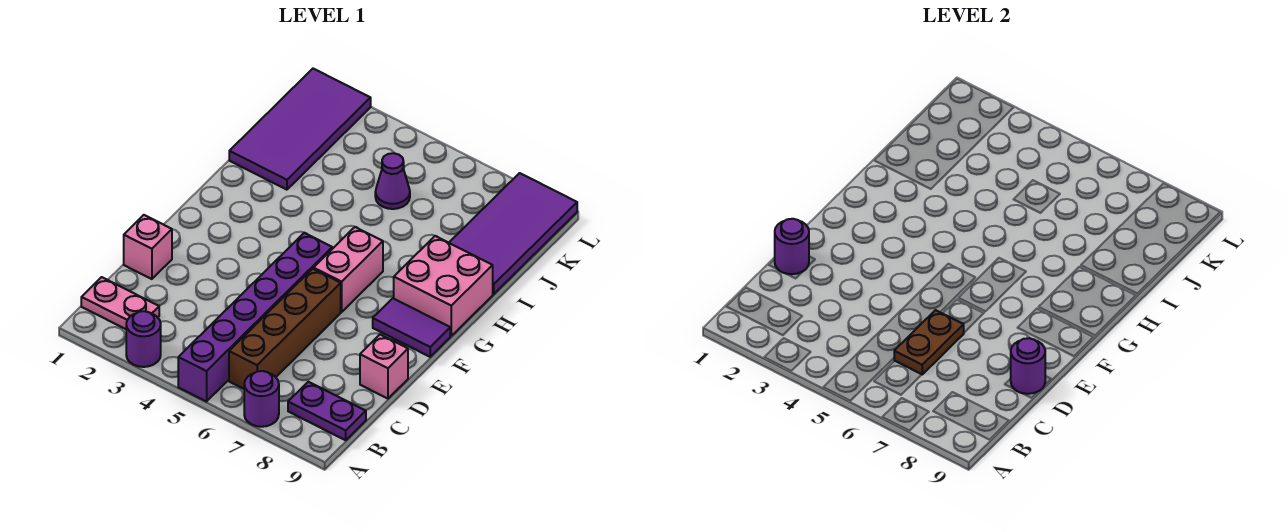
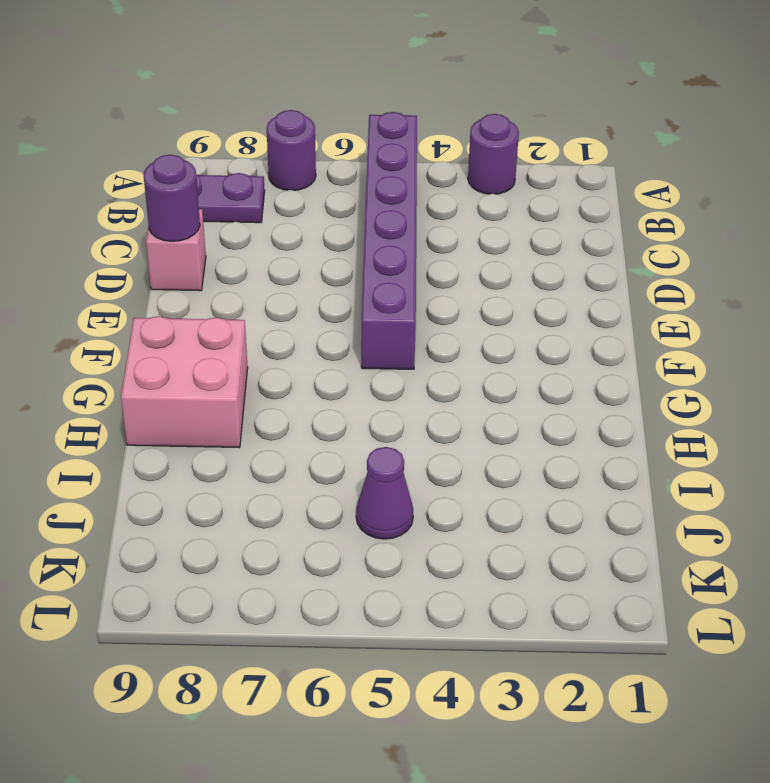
none -> pink plate B1:B2 level 1
none -> brown brick B6:E6 level 1
none -> pink brick D1 level 1

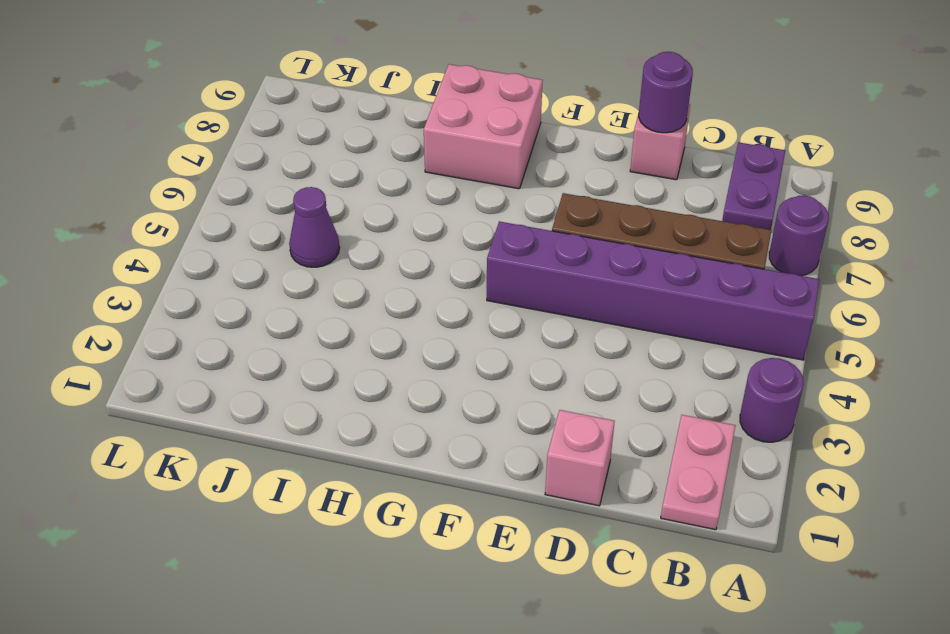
none -> pink brick F6:G6 level 1
none -> purple tile F8:F9 level 1
none -> purple tile I1:L2 level 1

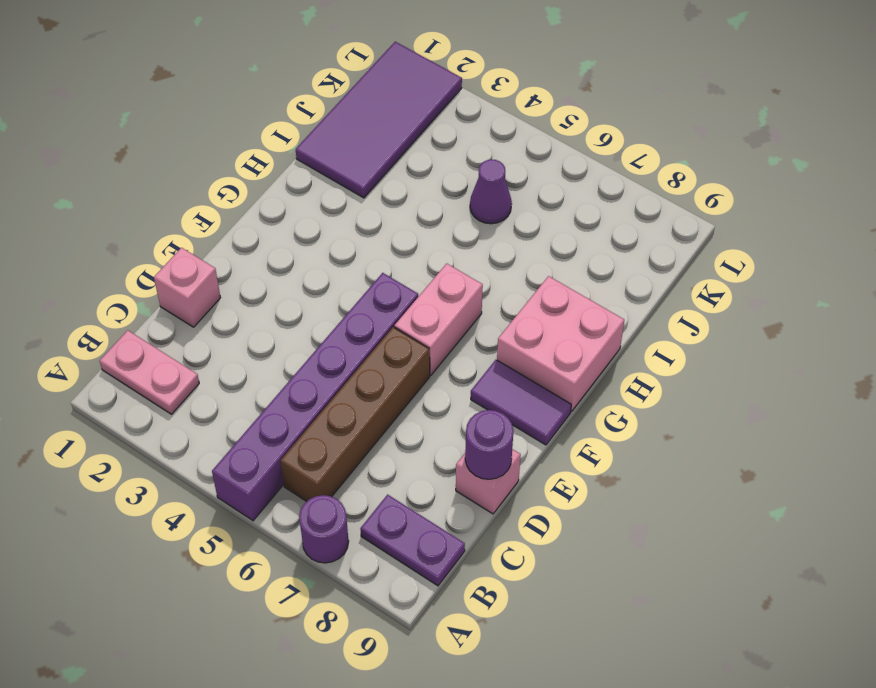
none -> purple round brick A3 level 1
none -> purple tile I8:L9 level 1
none -> brown plate C6:D6 level 2

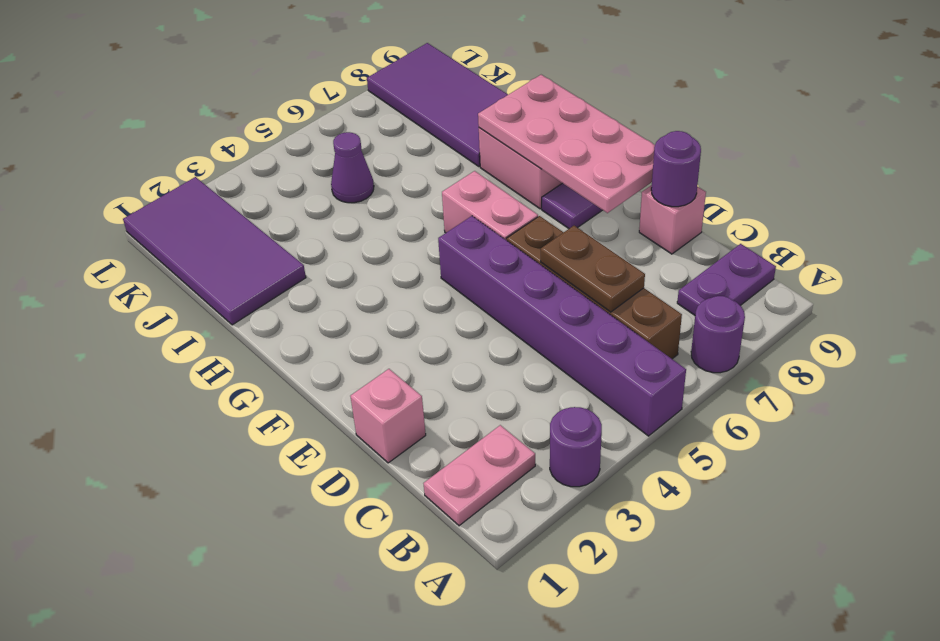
pink plate E8:H9 level 2 -> none
none -> purple round brick D1 level 2

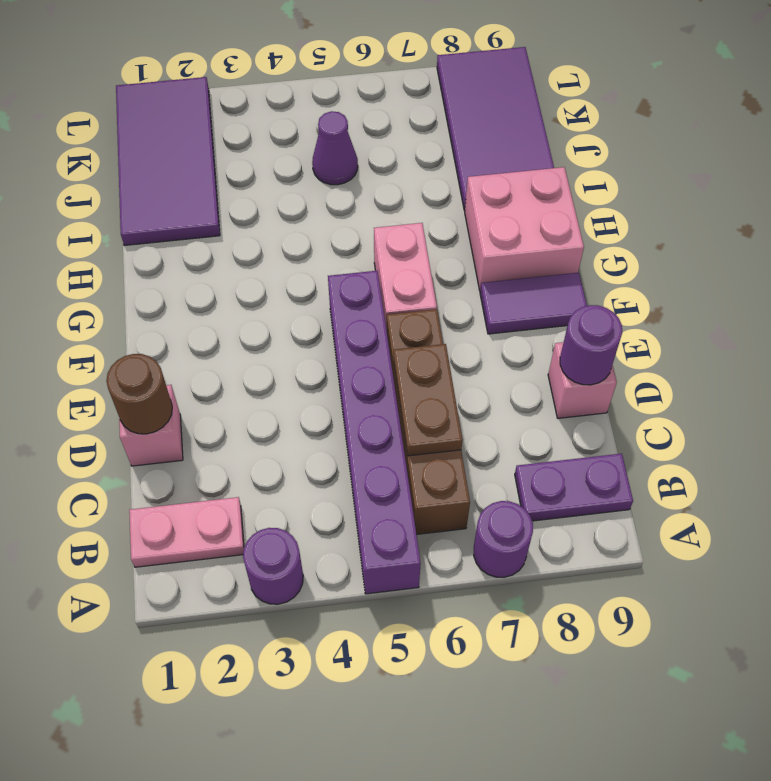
brown round brick D1 level 2 -> purple round brick D1 level 2

